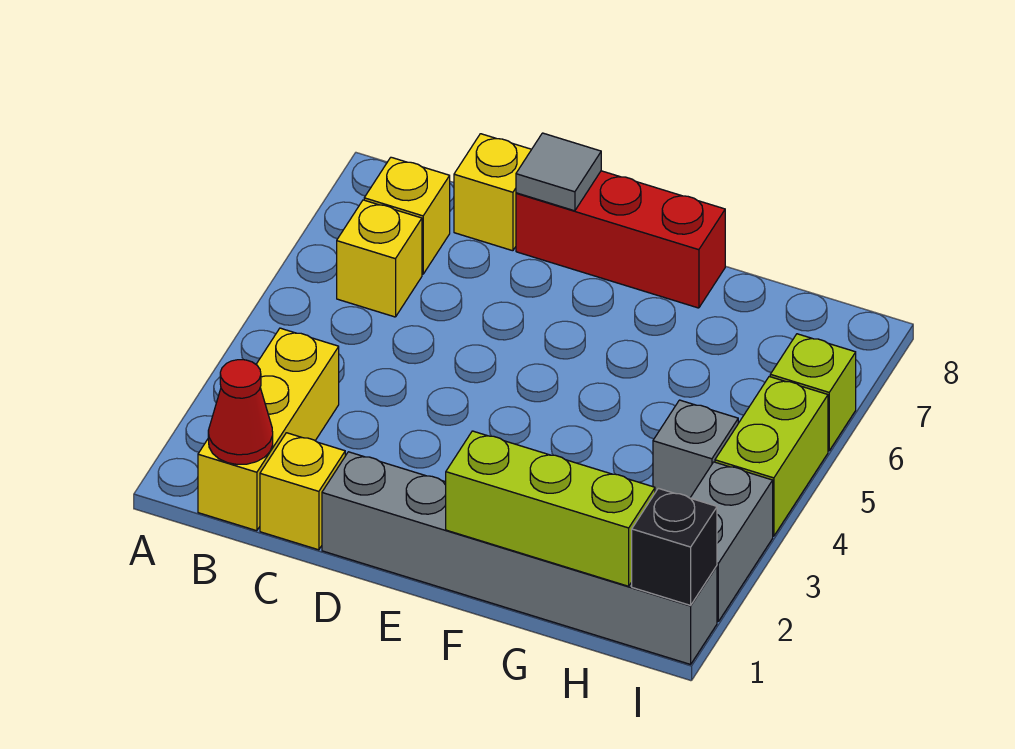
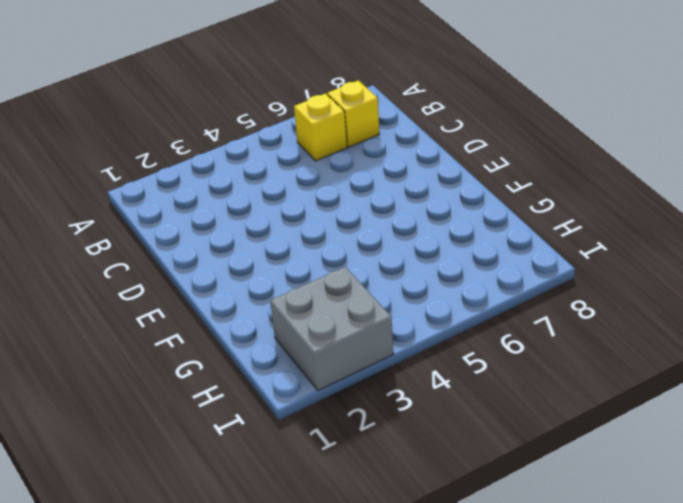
grey brick H2:I3 level 1 -> grey brick I2:I3 level 1
none -> yellow brick B1:B3 level 1
none -> yellow brick C1 level 1
none -> yellow brick C8 level 1

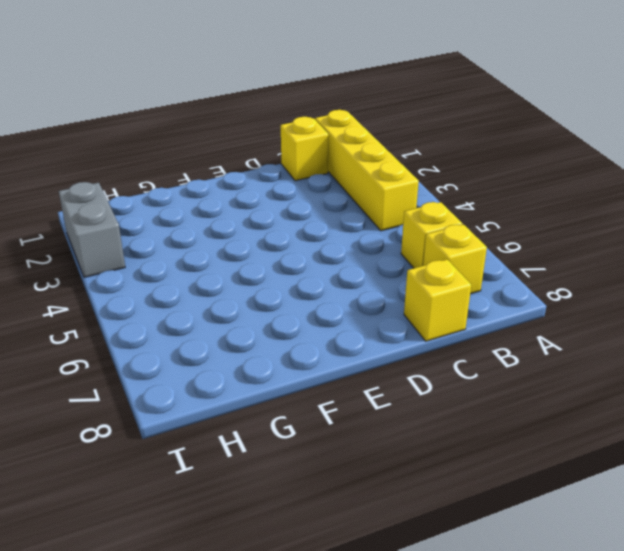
yellow brick B1:B4 level 1 -> yellow brick B1:B3 level 1
none -> grey brick D1:I1 level 1
none -> red brick D8:F8 level 1
none -> grey brick H4 level 1

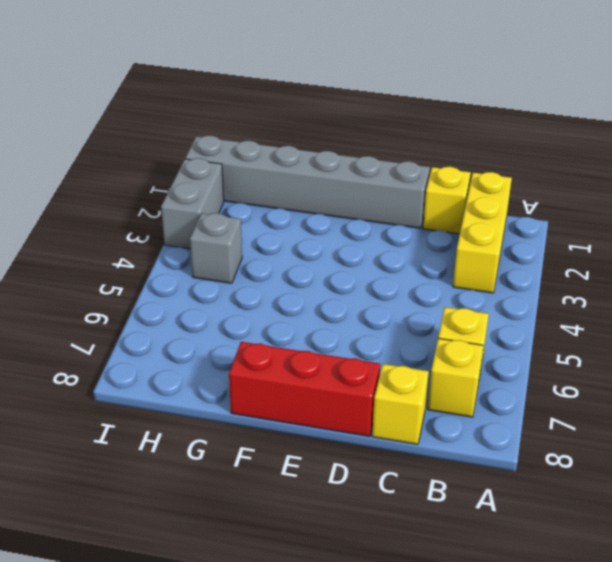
none -> lime brick I4:I5 level 1
none -> lime brick I6 level 1
none -> red cone B1 level 2

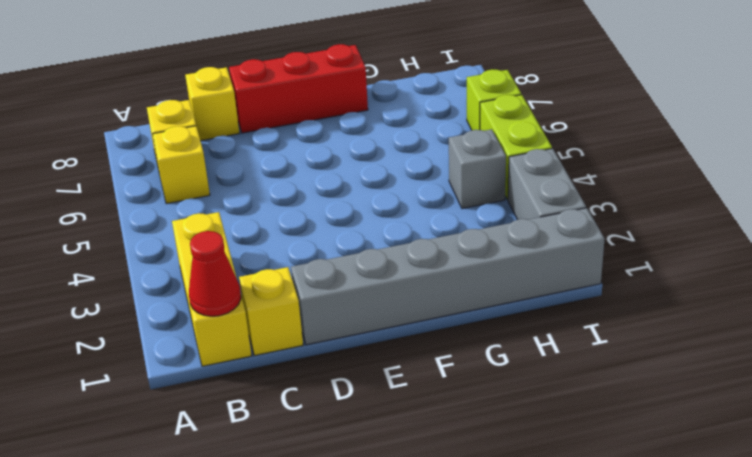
none -> grey tile D8 level 2
none -> lime brick F1:H1 level 2
none -> black brick I1 level 2

